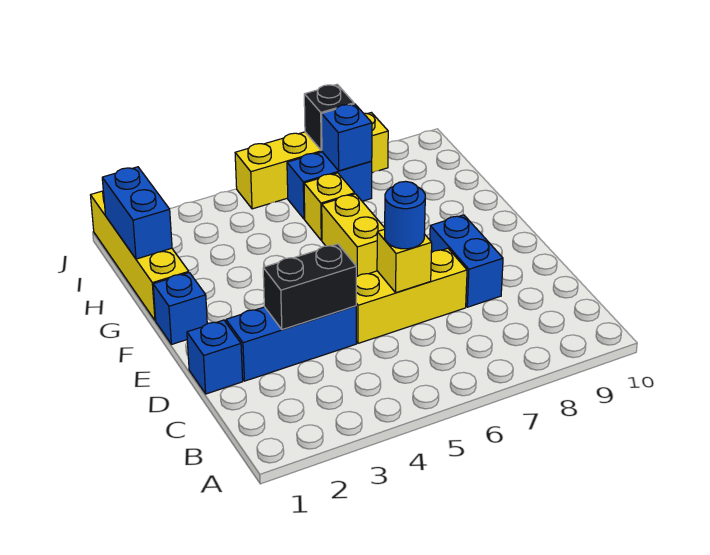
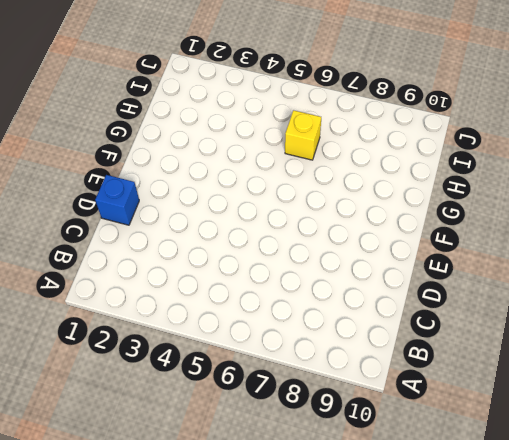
none -> blue brick D2:D4 level 1
none -> yellow brick D5:D7 level 1
none -> blue brick D8:E8 level 1

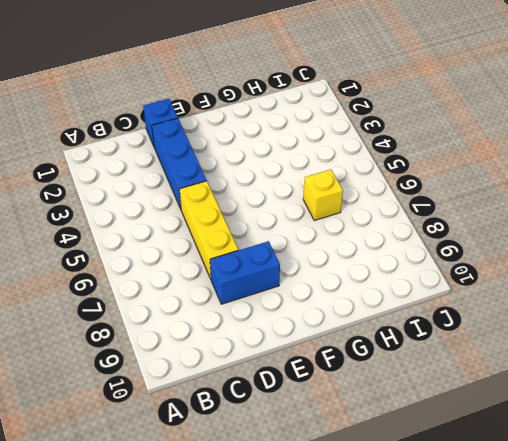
none -> blue brick F1 level 1
none -> yellow brick F6:G6 level 1
none -> yellow brick G1:J1 level 1

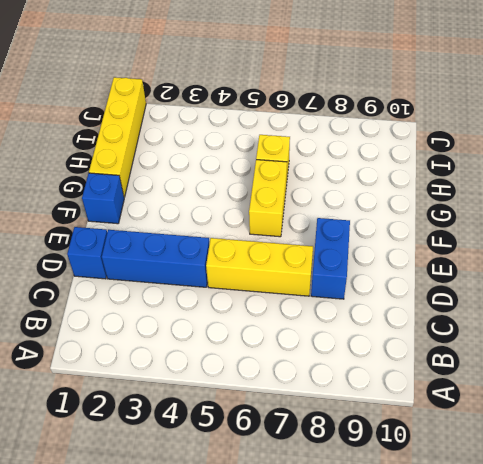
none -> blue brick I6:I7 level 1
none -> yellow brick J5:J8 level 1
none -> black brick D3:D4 level 2

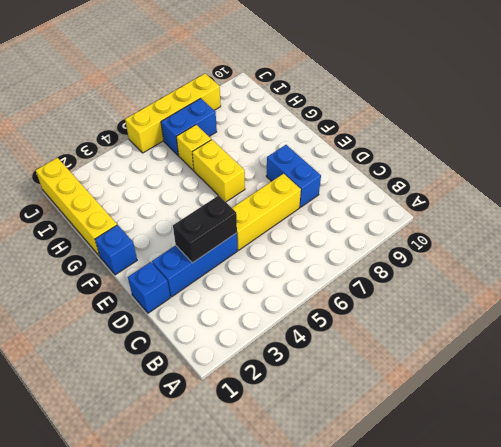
none -> yellow brick D6 level 2
none -> blue brick H1:I1 level 2
none -> blue brick I7 level 2

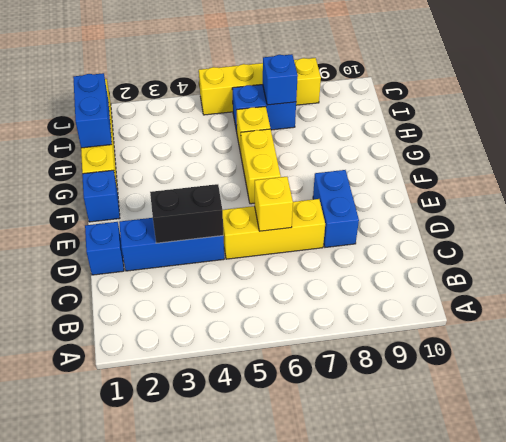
none -> black brick J7 level 2
none -> blue round brick D6 level 3

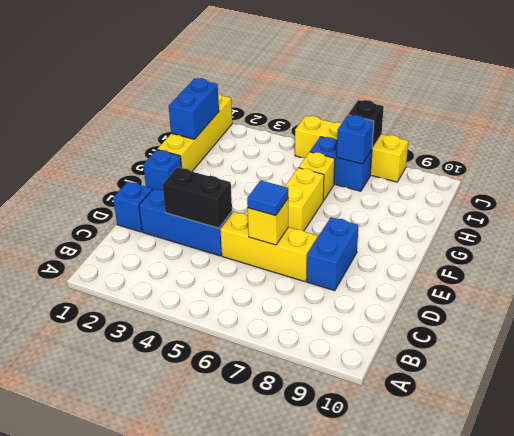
blue tile D6 level 3 -> blue round brick D6 level 3

